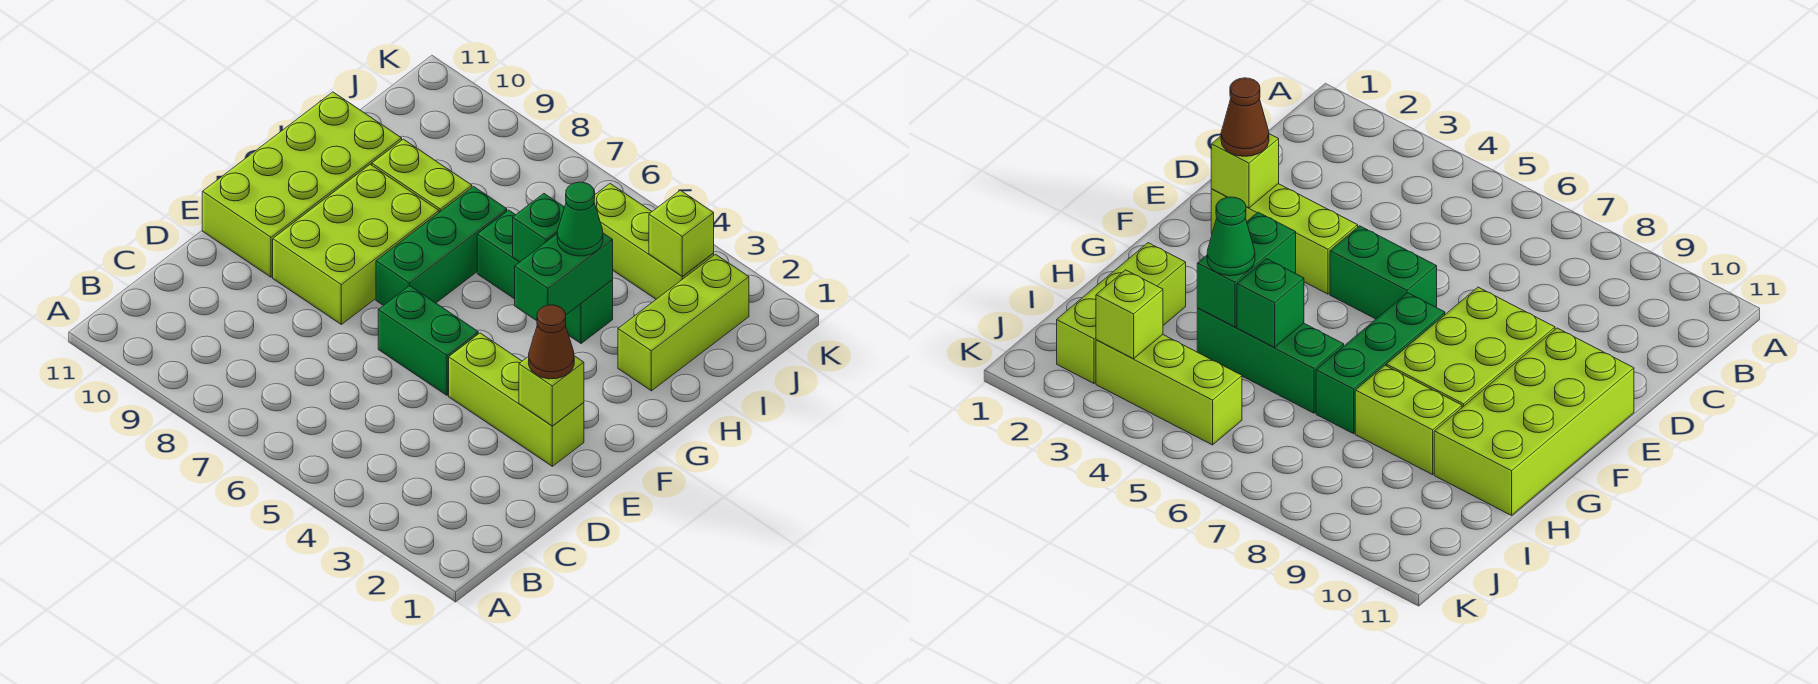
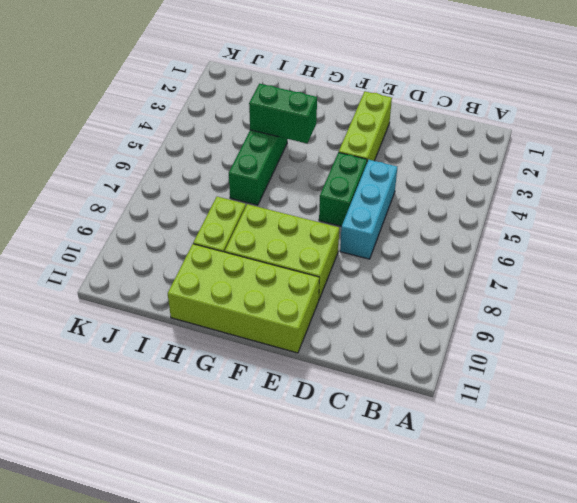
cyan brick D5:D7 level 1 -> none
none -> green brick F7:H7 level 1
none -> lime brick H2:J2 level 1
none -> lime brick J3:J5 level 1

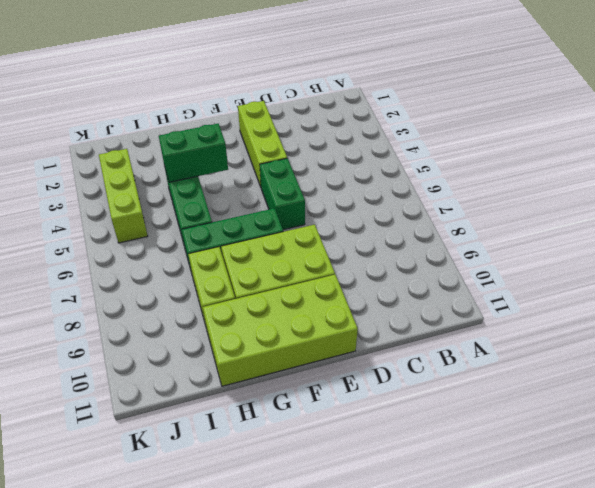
none -> lime brick H2:J2 level 1
none -> lime brick E2 level 2
none -> green brick H5 level 2

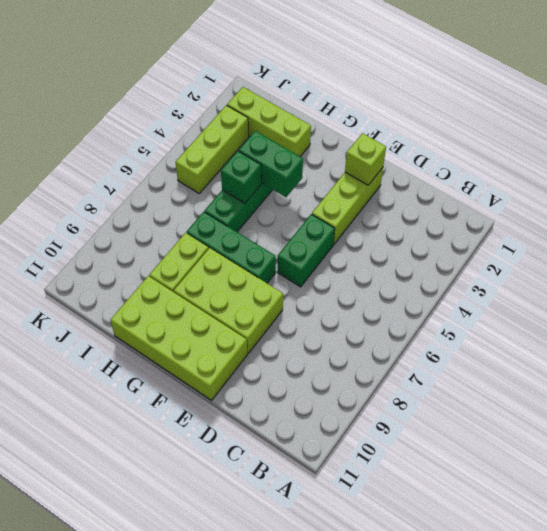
none -> lime brick J3 level 2
none -> brown cone E2 level 3
none -> green cone H4 level 3

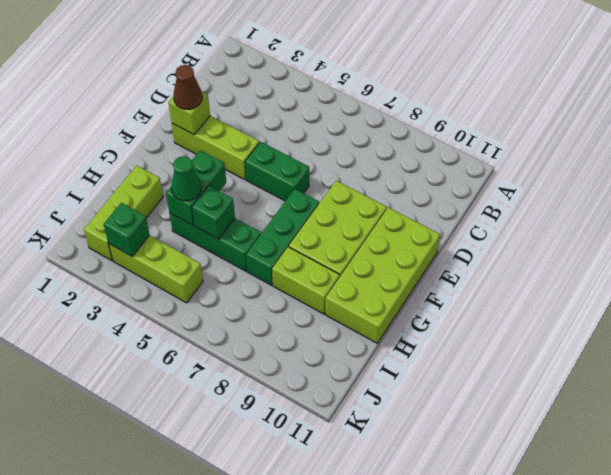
green brick J3 level 2 -> lime brick J3 level 2

